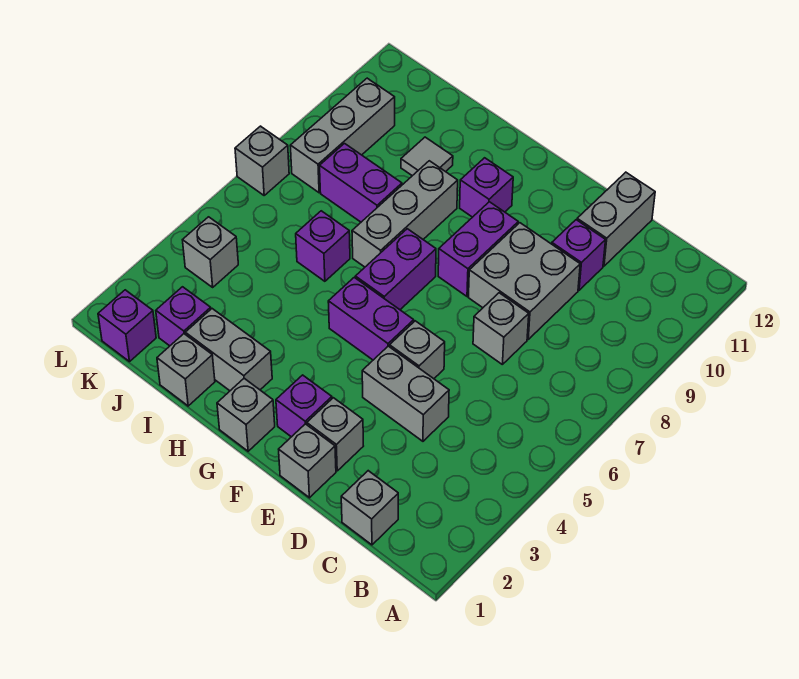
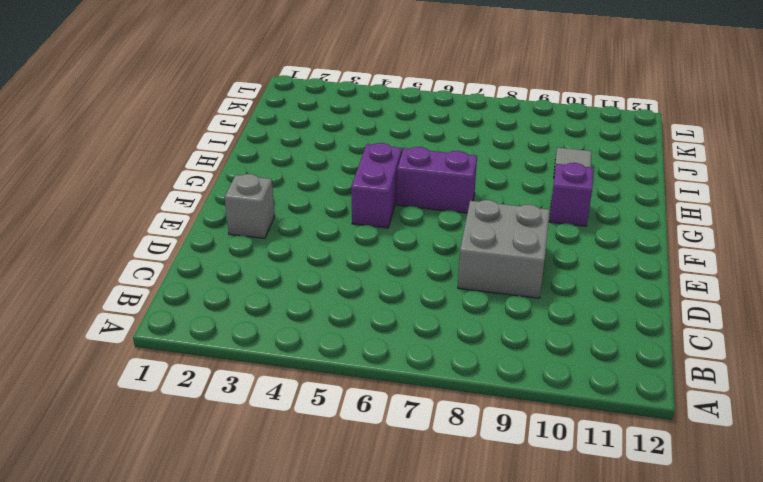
none -> grey brick C1 level 1
none -> grey brick D4:E4 level 1
none -> grey brick D7 level 1

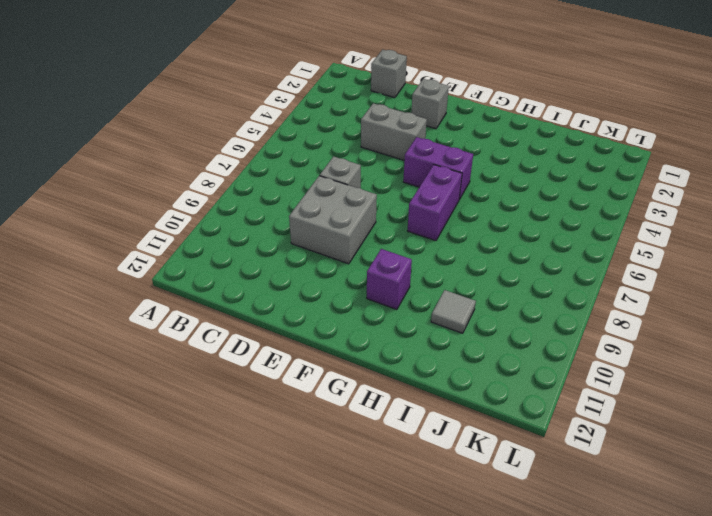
none -> purple brick D10 level 1
none -> grey brick D11:D12 level 1
none -> grey brick E1 level 1

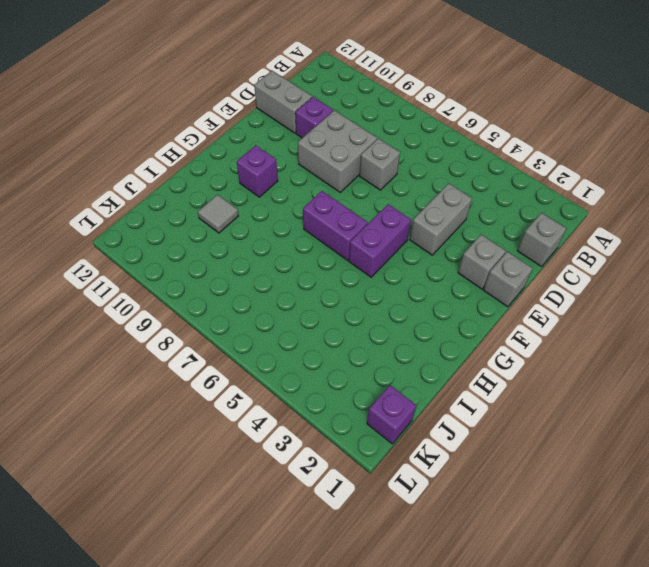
none -> grey brick E5 level 1
none -> purple brick F2 level 1
none -> purple brick F8:F9 level 1

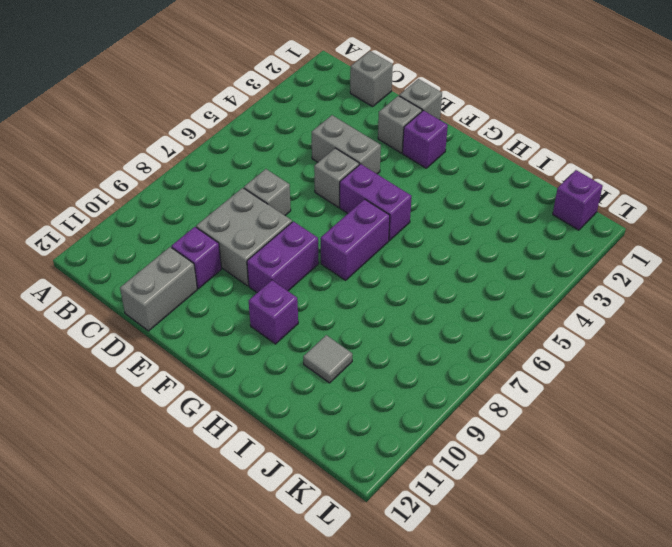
none -> grey brick G1 level 1
none -> grey brick H2:I2 level 1
none -> grey brick H7:H9 level 1

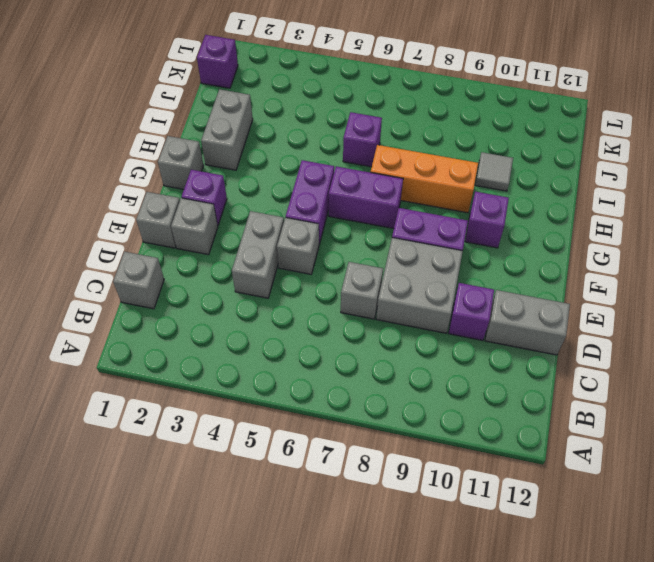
orange brick H7:H9 level 1 -> grey brick H7:H9 level 1
none -> grey brick I1 level 1
none -> purple brick I8:J8 level 1
none -> purple brick J2 level 1

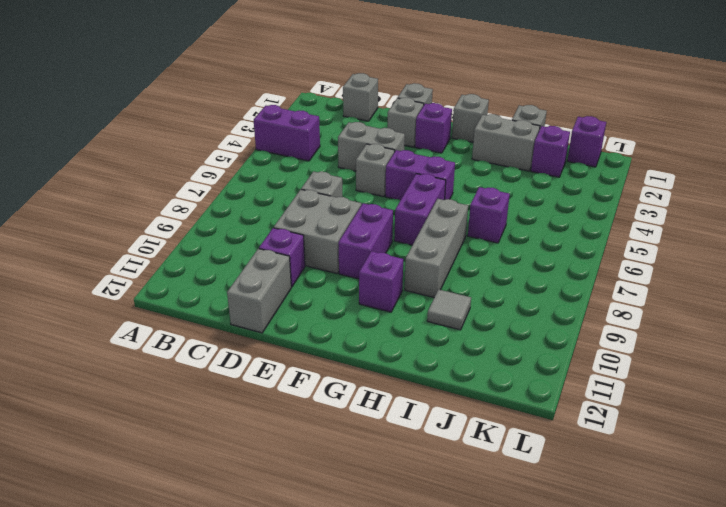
purple brick A4:B4 level 1 -> purple brick I8:J8 level 1
none -> grey brick K4 level 1
none -> grey brick K8:K10 level 1
none -> grey brick L7 level 1

